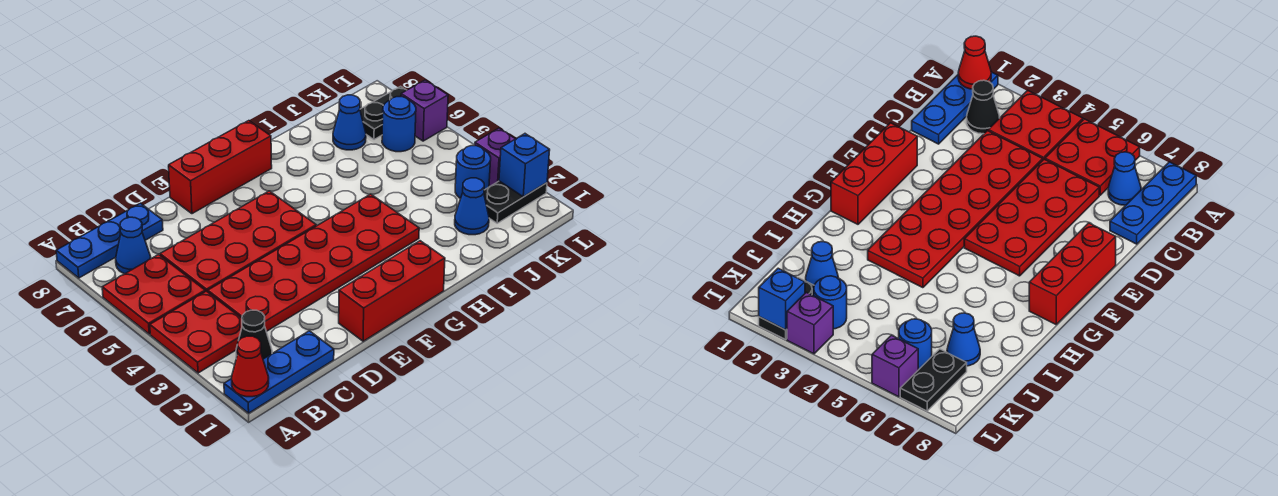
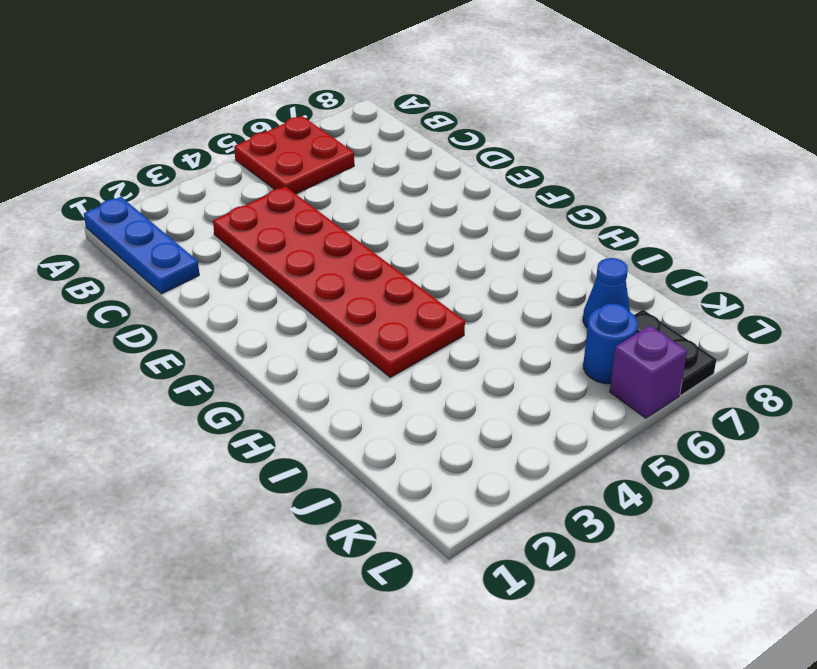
none -> red plate A3:B4 level 1
none -> blue plate A8:C8 level 1
none -> black cone B2 level 1

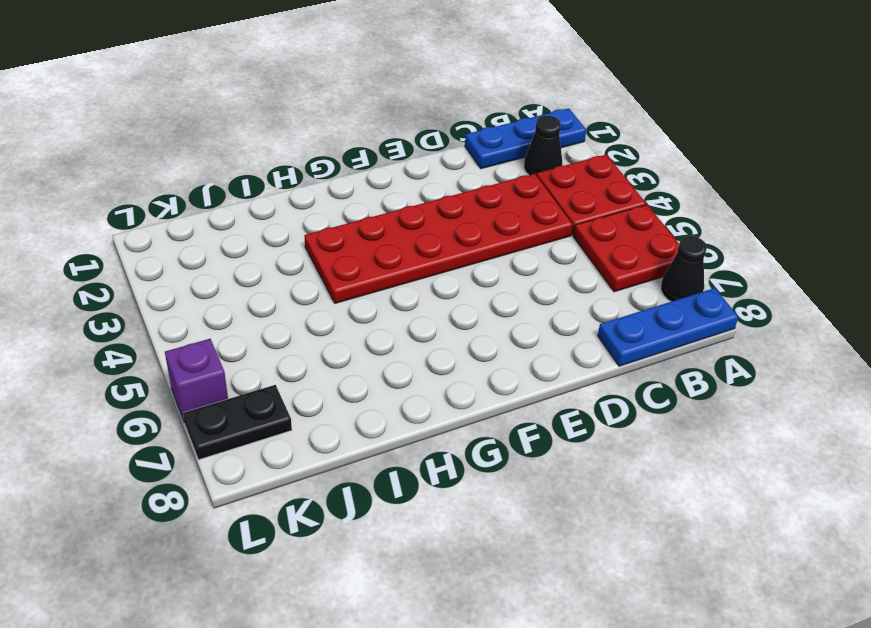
black cone A7 level 1 -> none
none -> blue cone B7 level 1
none -> red plate C5:F6 level 1
none -> red brick E1:G1 level 1

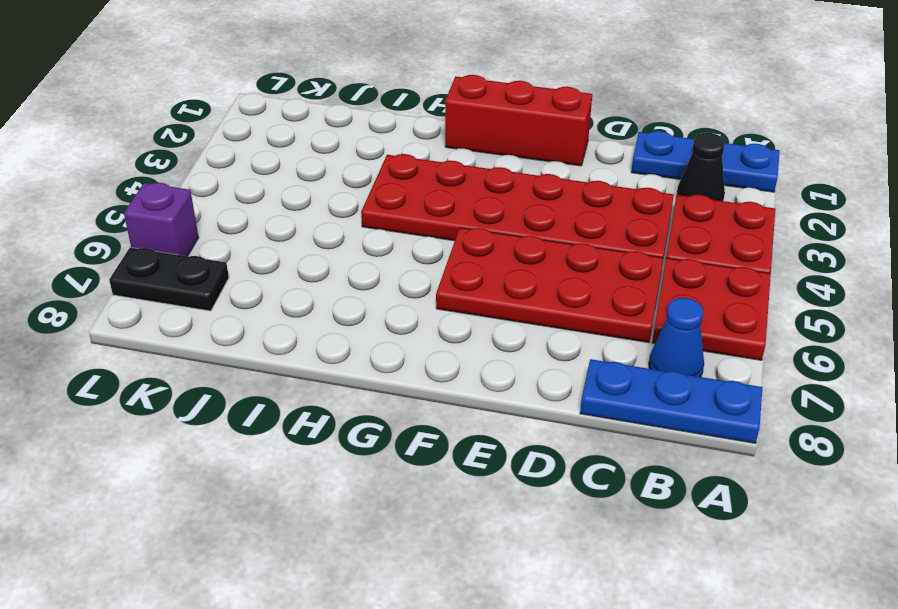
none -> red brick E8:G8 level 1
none -> blue cone J2 level 1
none -> blue cone J7 level 1

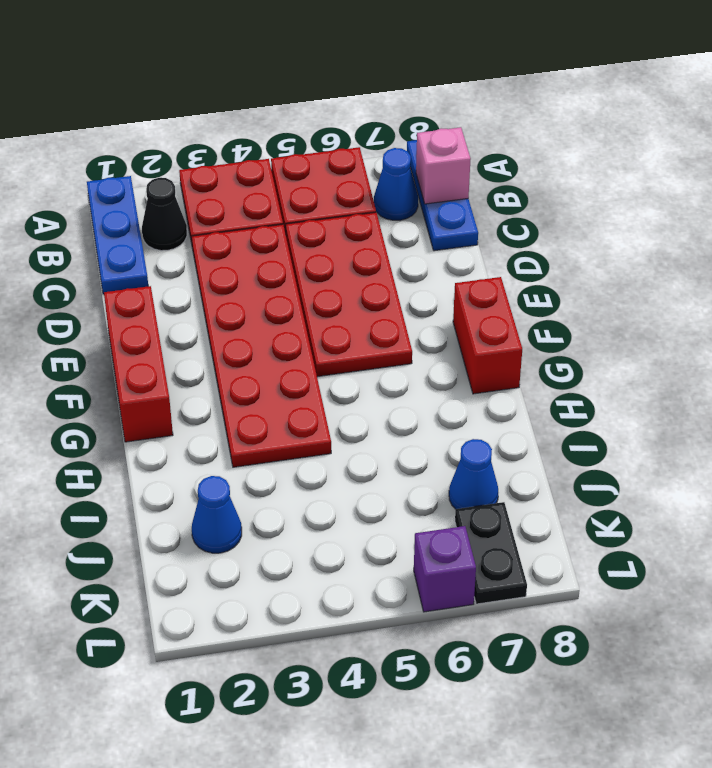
pink brick B8 level 2 -> none
red brick F8:G8 level 1 -> red brick E8:G8 level 1
none -> black plate K2:L2 level 1
none -> blue round brick K3 level 1
none -> blue round brick K6 level 1

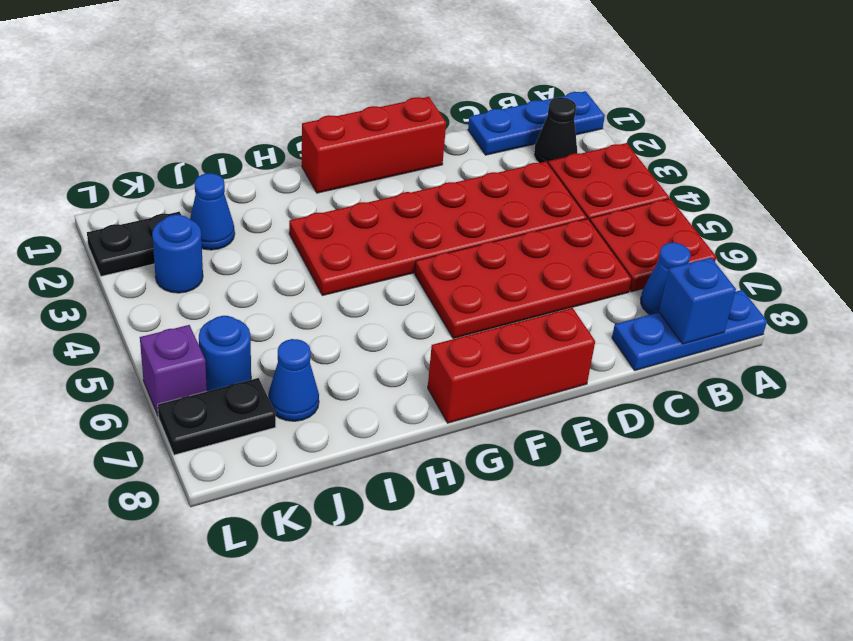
blue brick B8 level 2 -> blue brick L2 level 2
none -> purple brick L3 level 1
none -> red cone A1 level 2

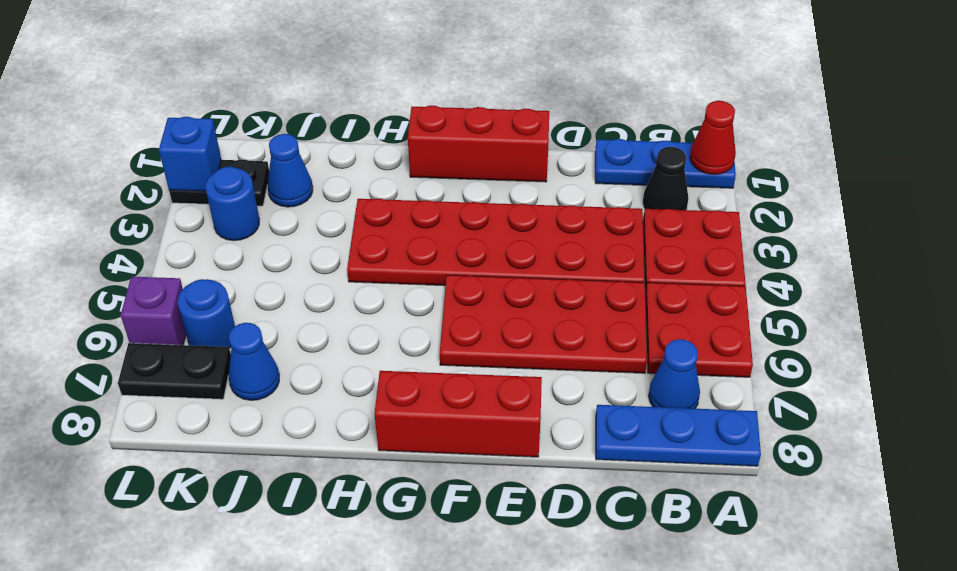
none -> purple brick L3 level 1

